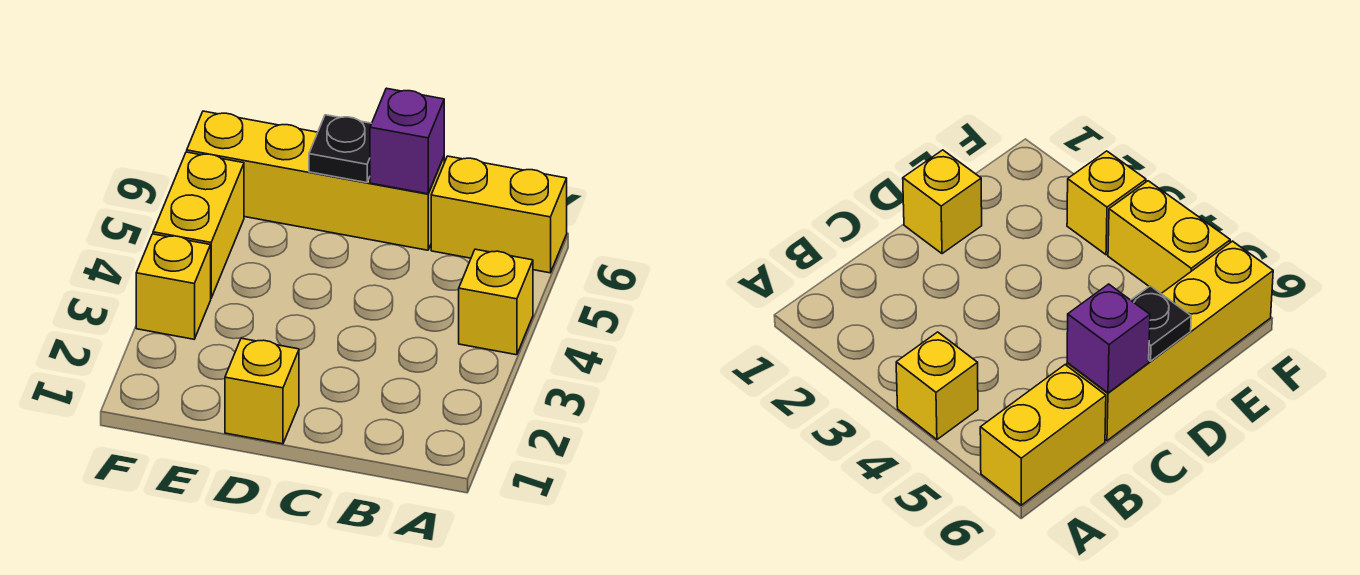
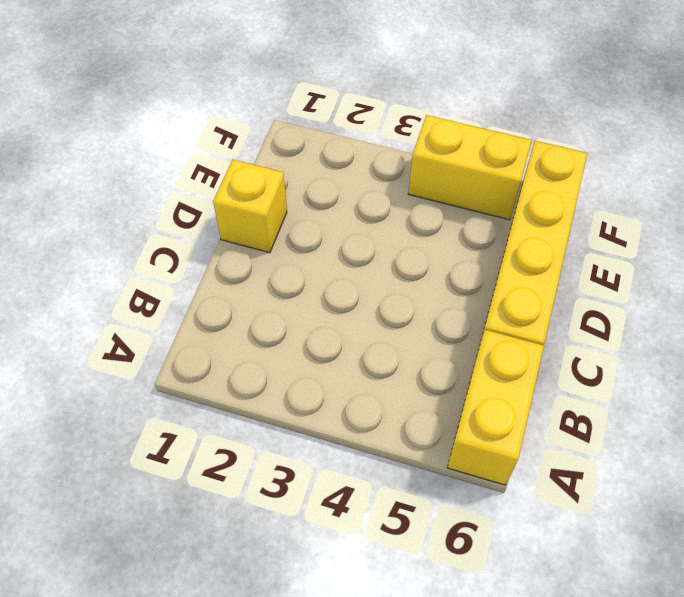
none -> yellow brick A4 level 1
none -> yellow brick F3 level 1

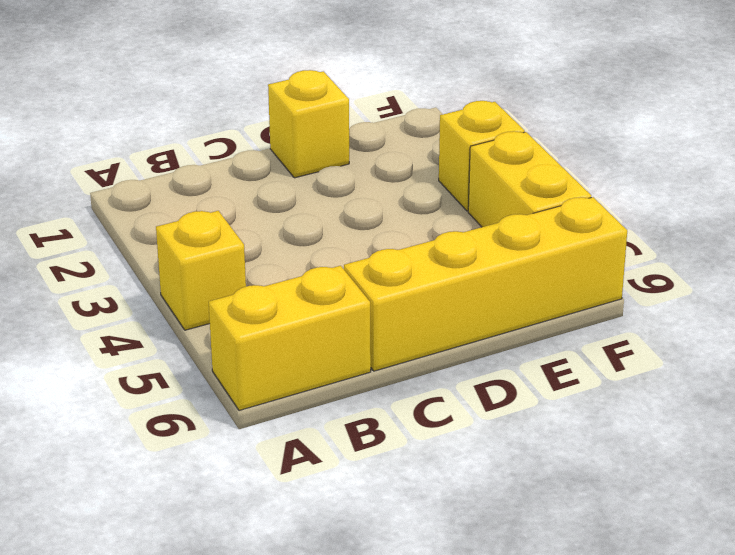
none -> purple brick C6 level 2
none -> black plate D6 level 2

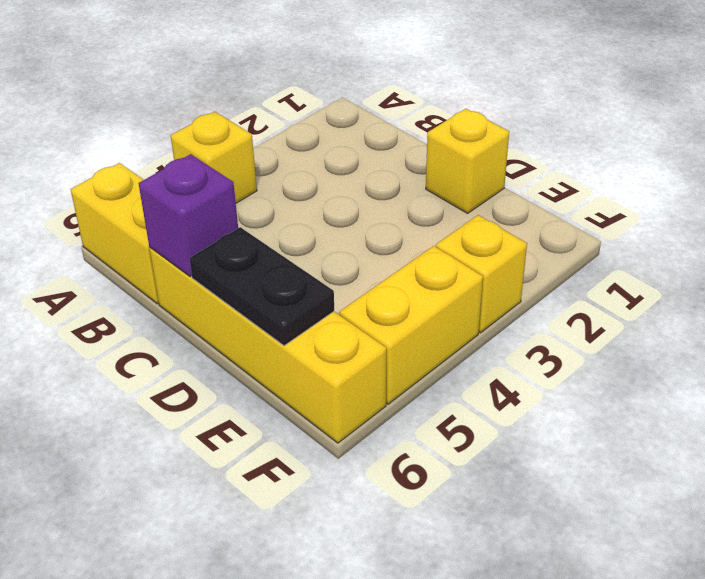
black plate D6:E6 level 2 -> black plate D6 level 2

